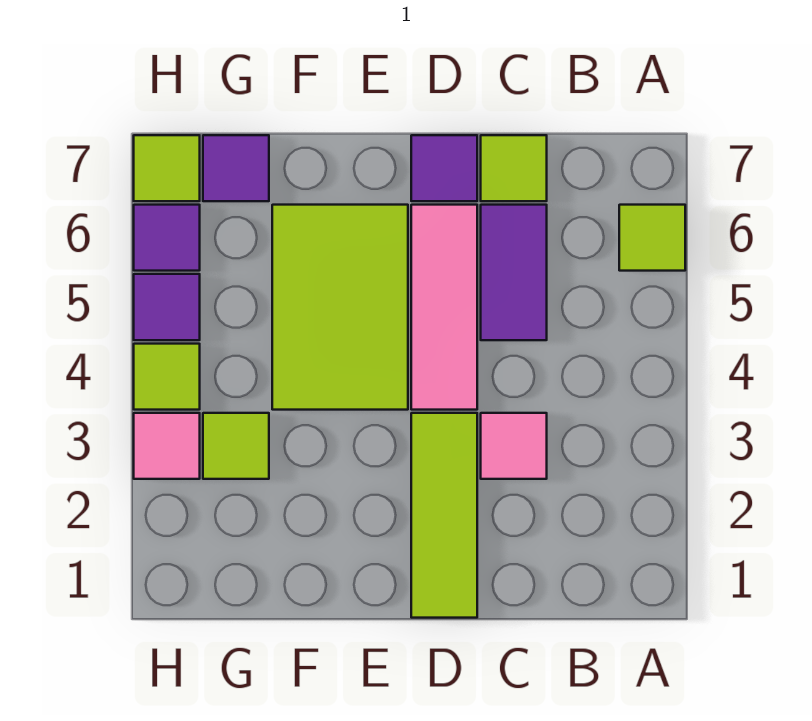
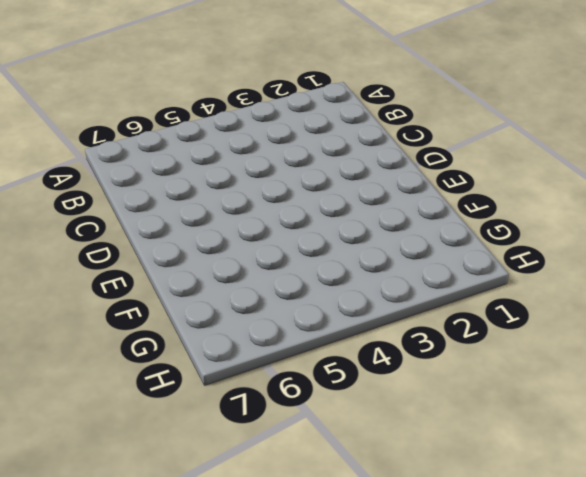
none -> lime tile A6 level 1
none -> pink tile C3 level 1
none -> purple tile C5:C6 level 1

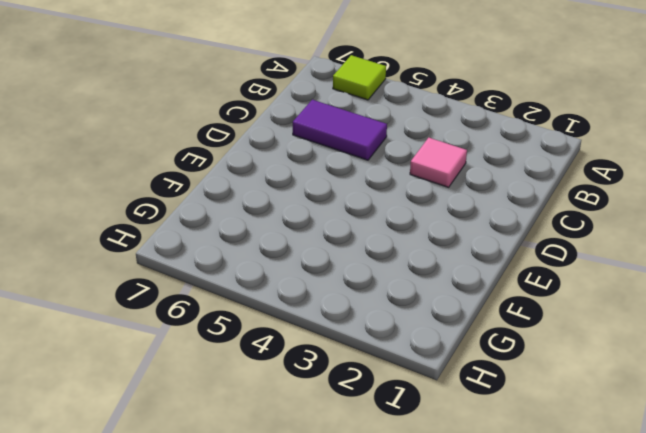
none -> lime tile C7 level 1
none -> lime tile D1:D3 level 1
none -> pink tile D4:D6 level 1

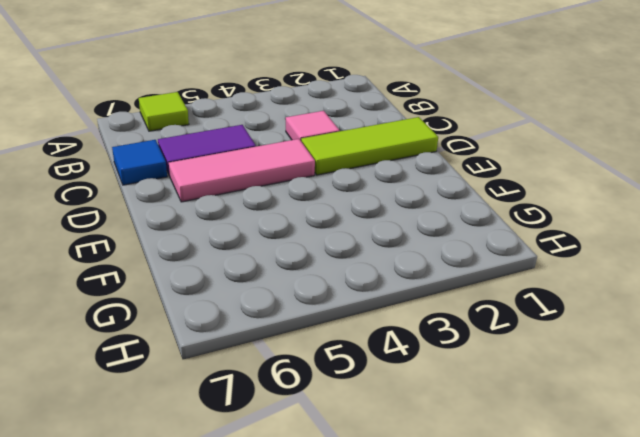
blue tile C7 level 1 -> lime tile C7 level 1
none -> purple tile D7 level 1
none -> lime tile E4:F6 level 1
none -> lime tile G3 level 1

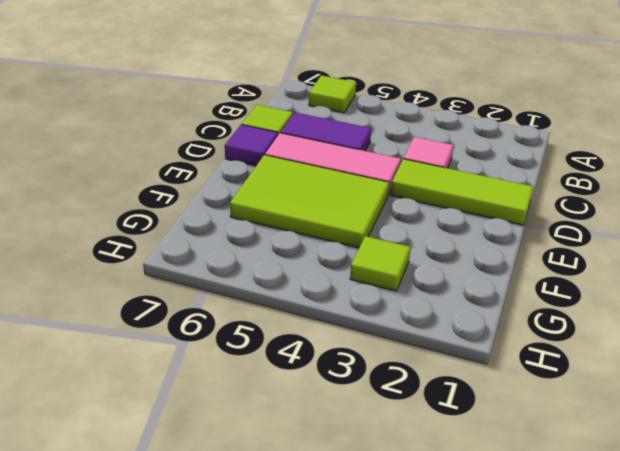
none -> purple tile G7 level 1
none -> pink tile H3 level 1
none -> lime tile H4 level 1

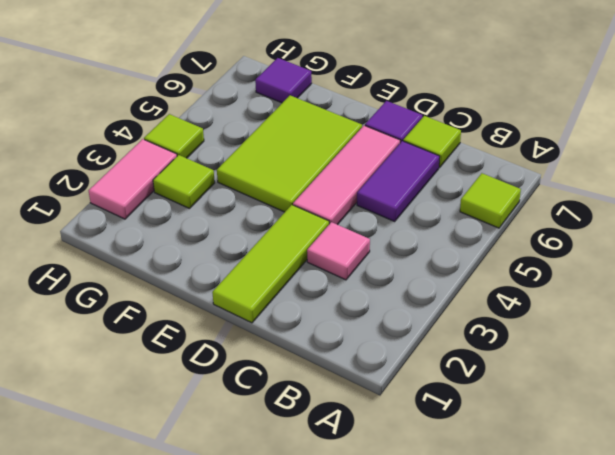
pink tile H2:H3 level 1 -> pink tile H3 level 1
none -> purple tile H5 level 1
none -> purple tile H6 level 1
none -> lime tile H7 level 1

